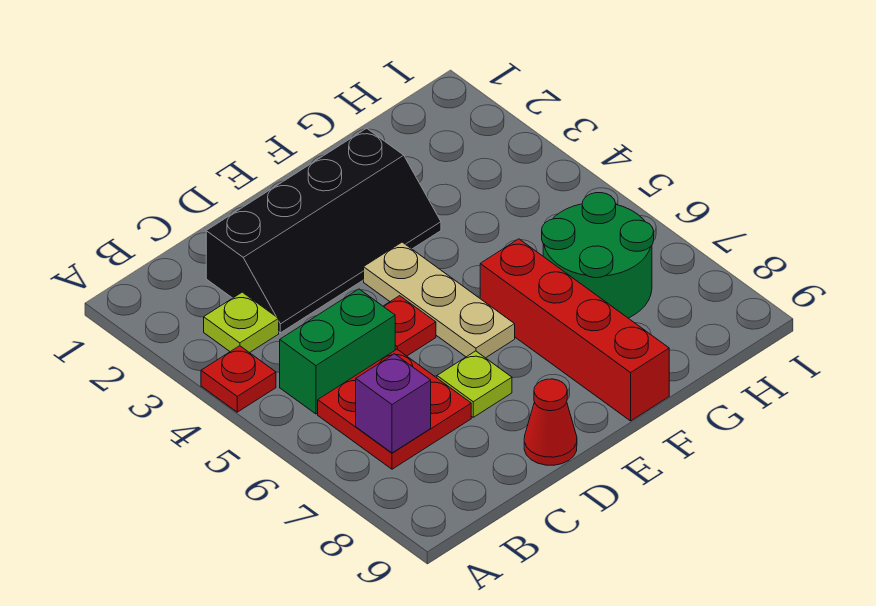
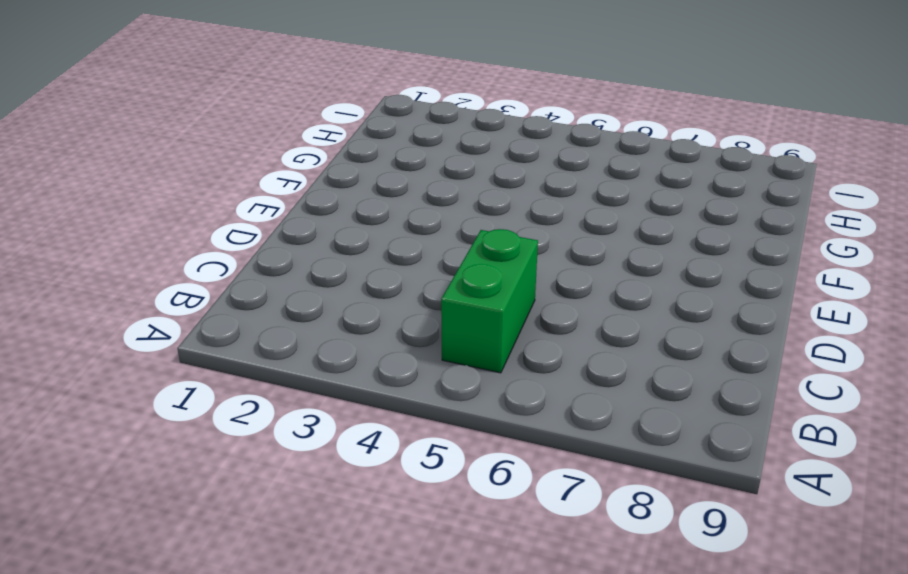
none -> red plate A4 level 1
none -> lime plate B3 level 1
none -> red plate B6:C7 level 1

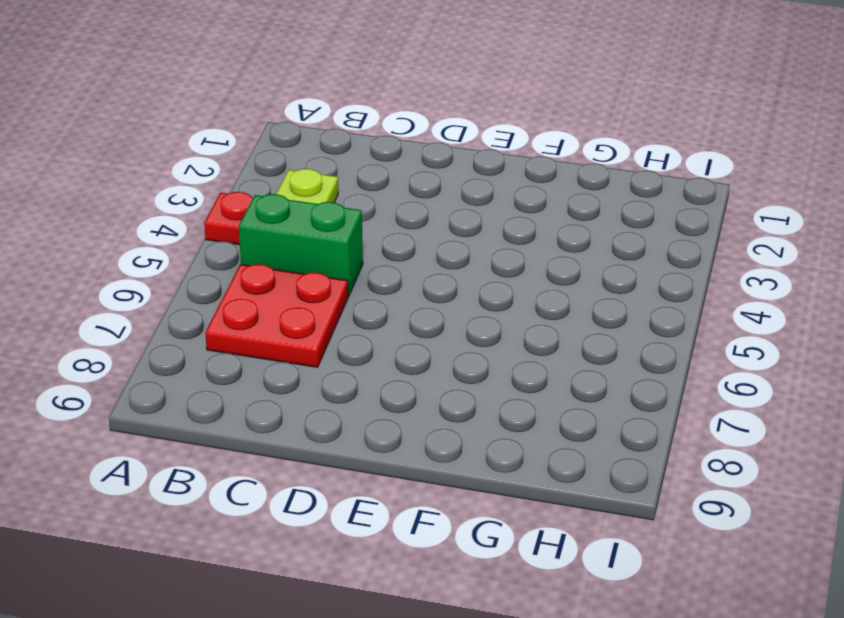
none -> black slope C2:F3 level 1 top 2
none -> red plate D5 level 1
none -> lime plate D7 level 1

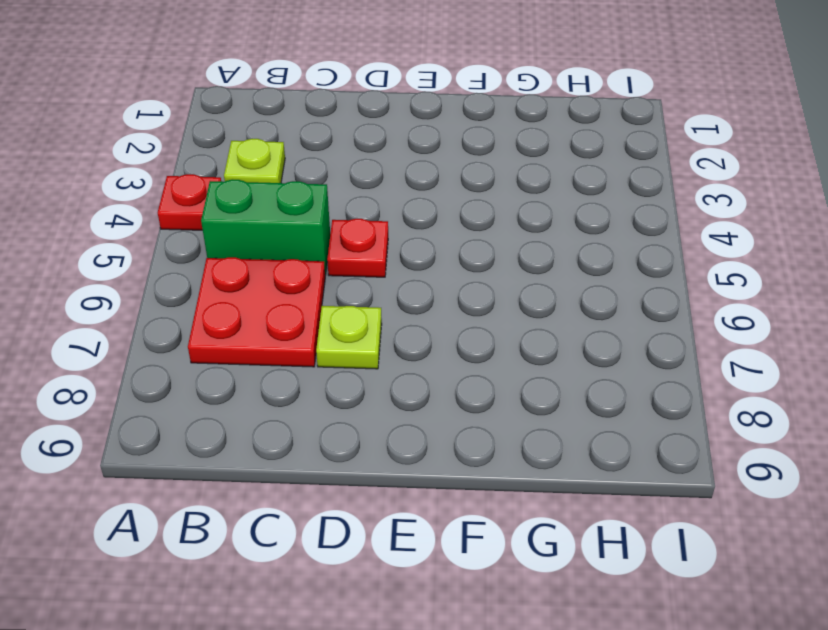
none -> black slope C2:F3 level 1 top 2
none -> red cone D9 level 1
none -> tan plate E4:E6 level 1

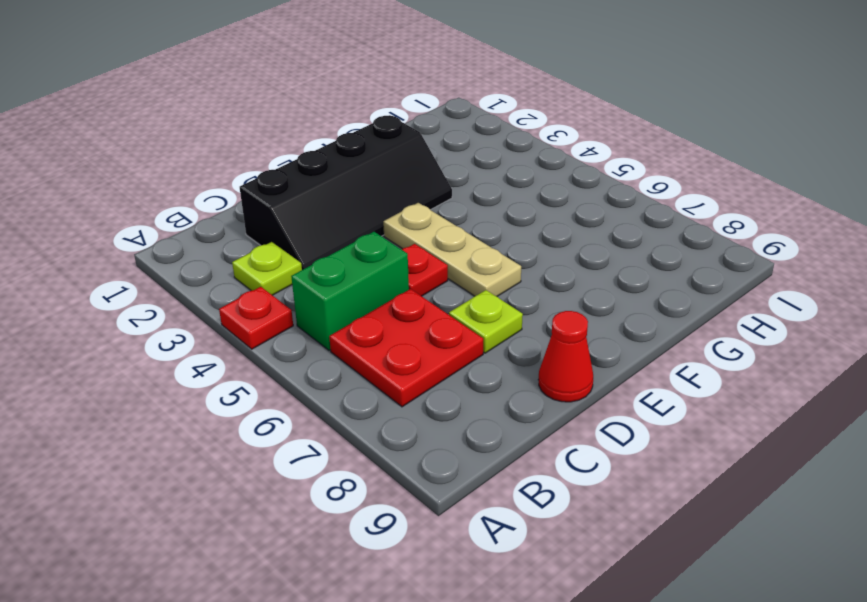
none -> red brick F6:F9 level 1
none -> green round brick G6:H7 level 1
none -> purple brick B7 level 2

